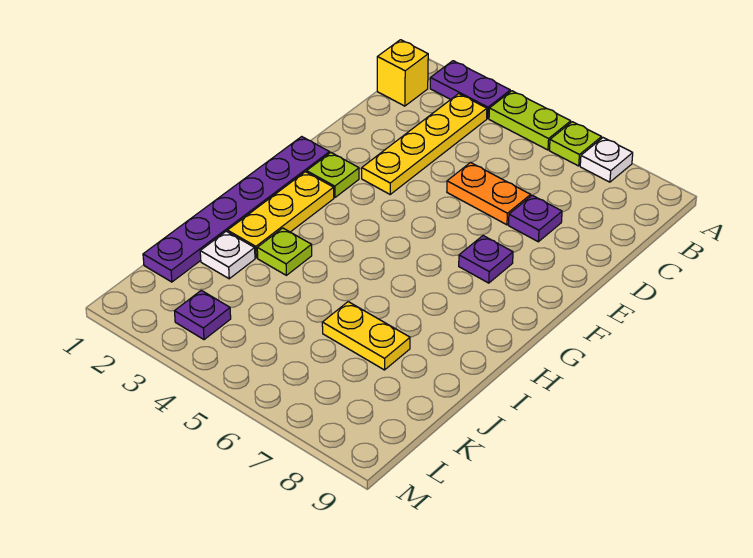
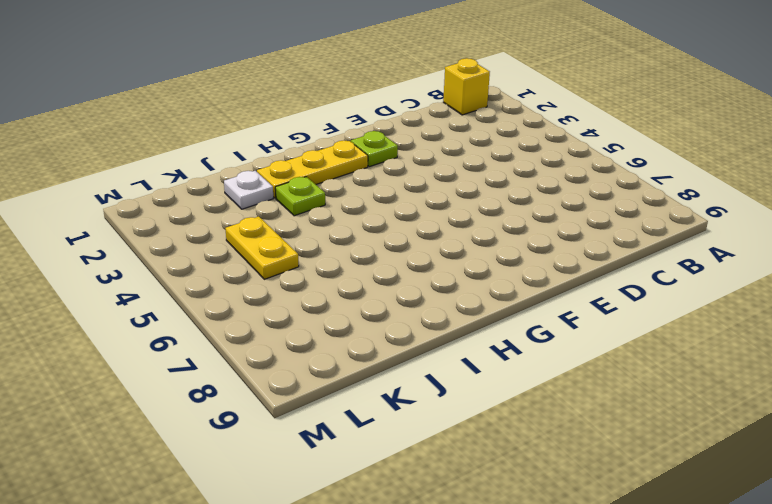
yellow plate K4:K5 level 1 -> yellow plate J6:J7 level 1
none -> purple plate A2:A3 level 1
none -> lime plate A4:A5 level 1
none -> lime plate A6 level 1

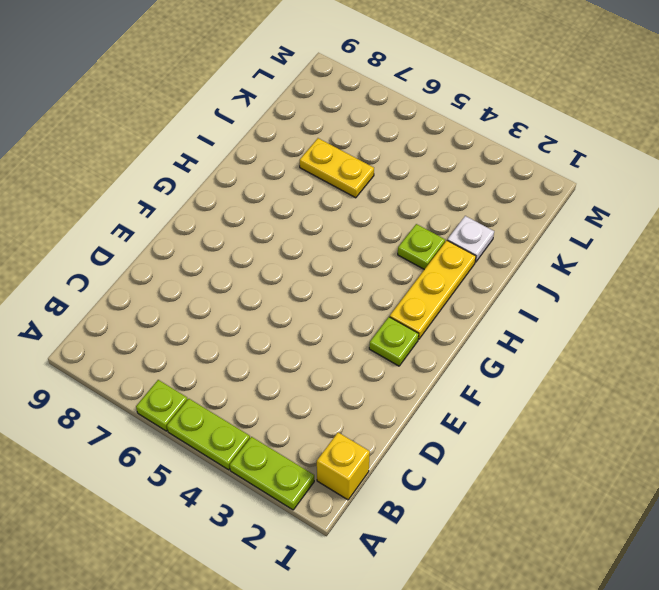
lime plate A2:A3 level 1 -> purple plate A2:A3 level 1
none -> white plate A7 level 1
none -> yellow plate B3:E3 level 1
none -> orange plate D5:D6 level 1

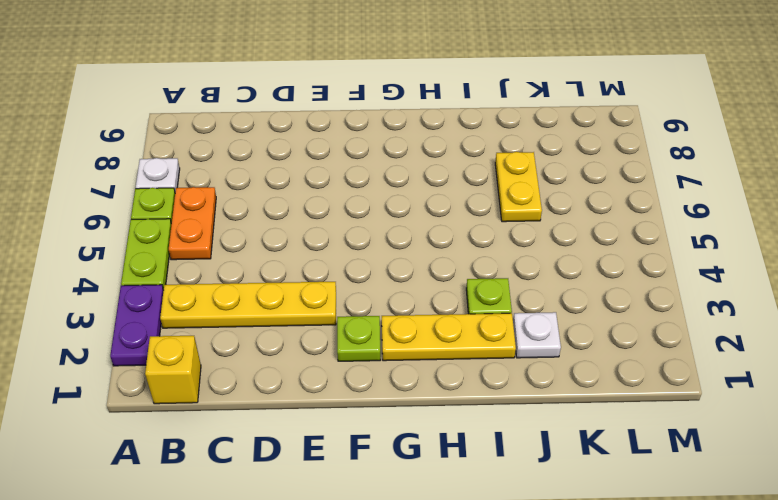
orange plate B5:B6 level 1 -> orange plate D5:D6 level 1
none -> purple plate D7 level 1
none -> purple plate F1:K1 level 1
none -> purple plate F7 level 1

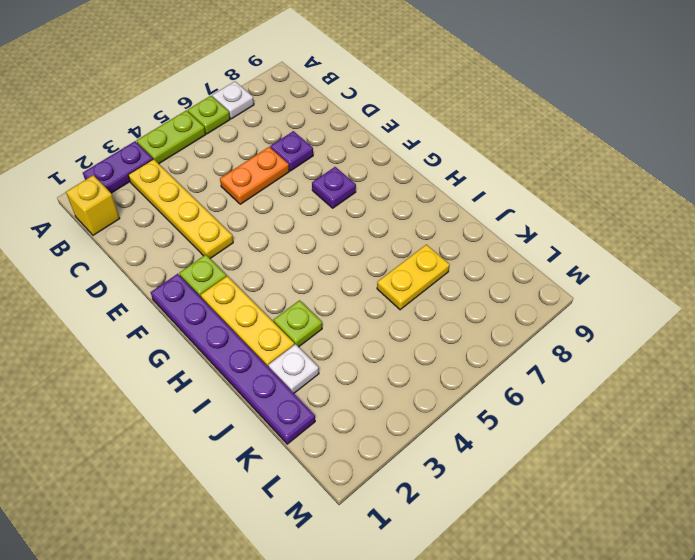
none -> purple plate L3 level 1

